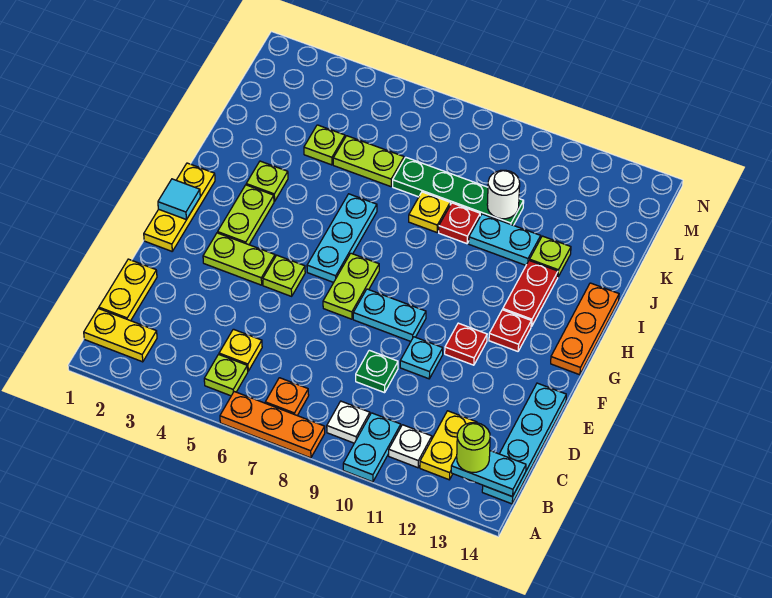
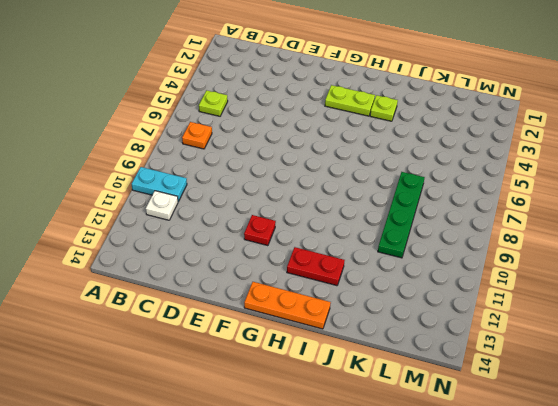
none -> orange plate A6:A8 level 1
none -> yellow plate B1:B2 level 1
none -> white plate B9 level 1
none -> yellow plate B12:C12 level 1

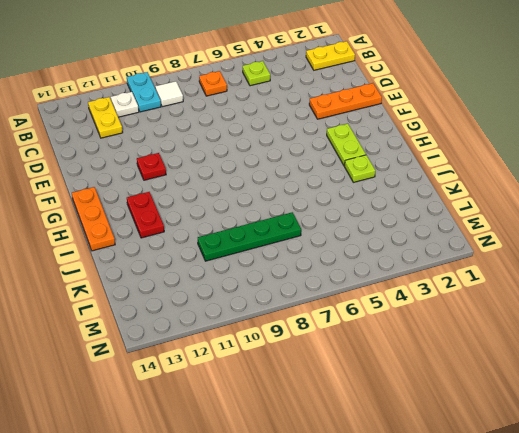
white tile B9 level 1 -> white plate B9 level 1
orange plate E1:E3 level 1 -> orange plate A6:A8 level 1
none -> cyan plate B14:E14 level 1
none -> yellow plate C1:D1 level 1
none -> yellow plate C5 level 1
none -> green plate D9 level 1

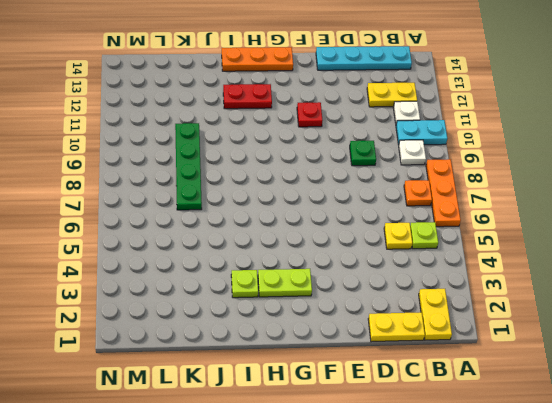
none -> cyan plate E10 level 1
none -> yellow plate F1:H1 level 1
none -> lime plate F3:F4 level 1
none -> lime plate F5 level 1

